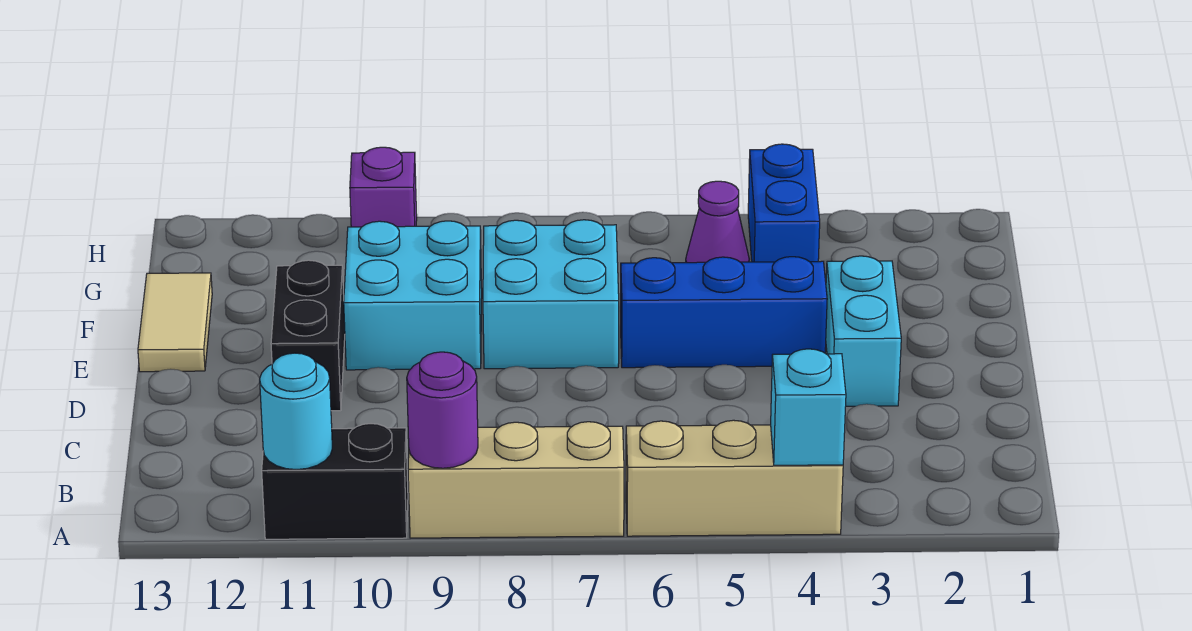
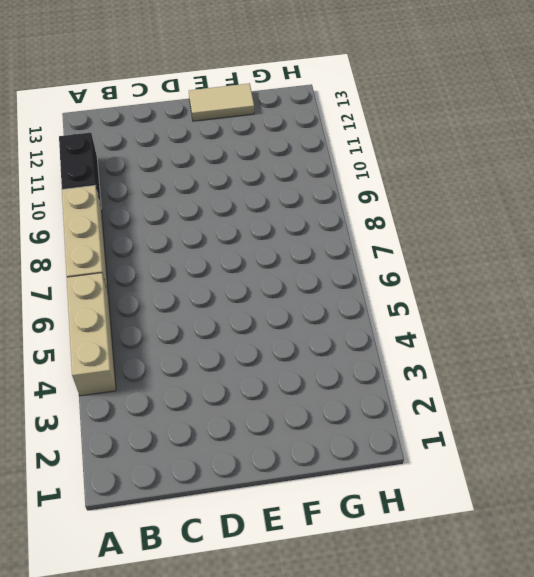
none -> cyan brick D3:E3 level 1
none -> black brick D11:E11 level 1
none -> blue brick E4:E6 level 1

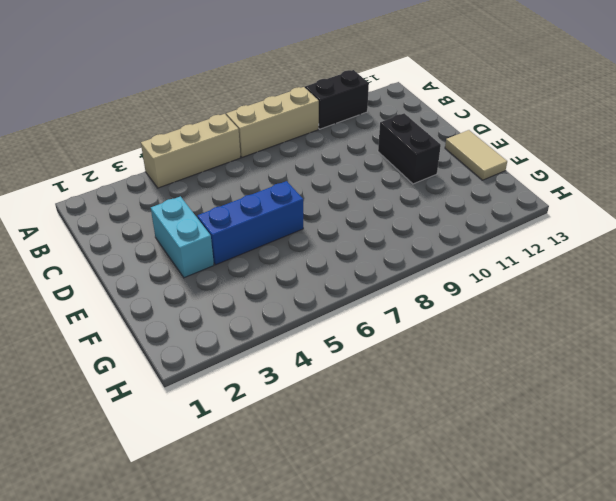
none -> cyan brick E7:F8 level 1
none -> cyan brick E9:F10 level 1
none -> blue brick G4:H4 level 1

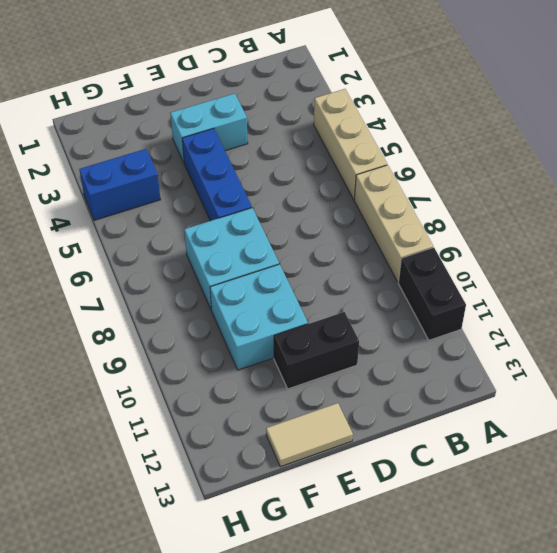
none -> purple cone G5 level 1
none -> purple brick H10 level 1
none -> cyan brick A4 level 2

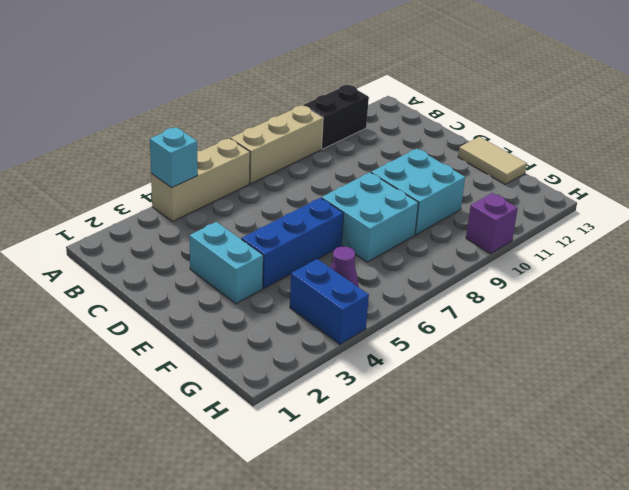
none -> black brick D11:E11 level 1
none -> purple round brick A9 level 2
none -> cyan round brick A11 level 2

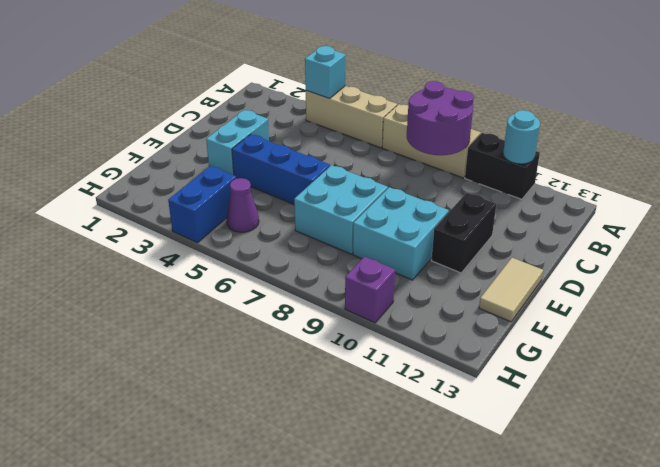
purple round brick A8:B9 level 2 -> purple round brick A9 level 2

